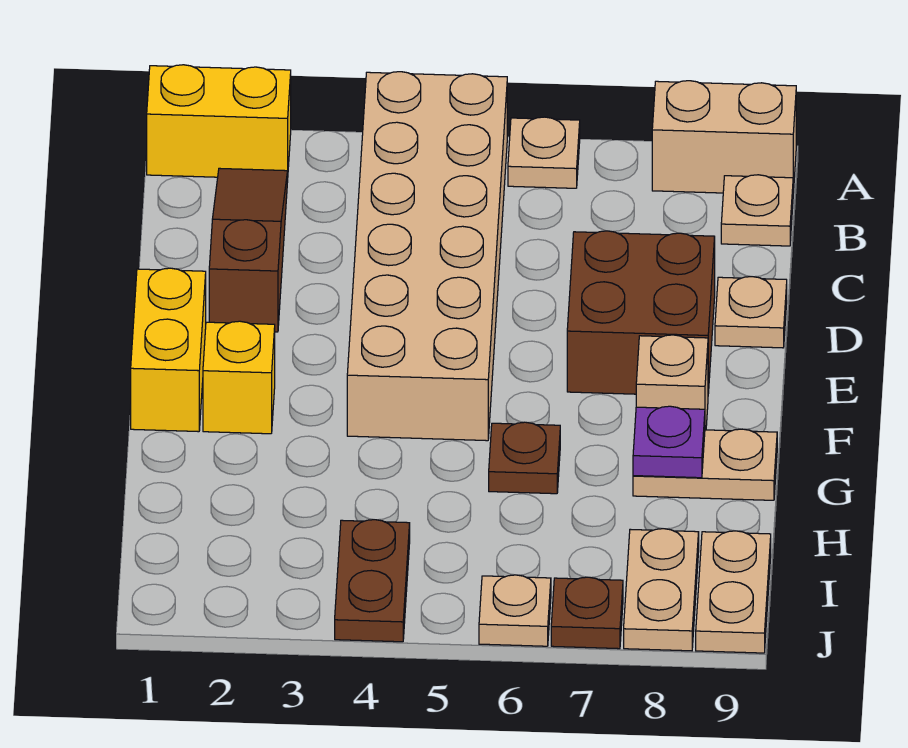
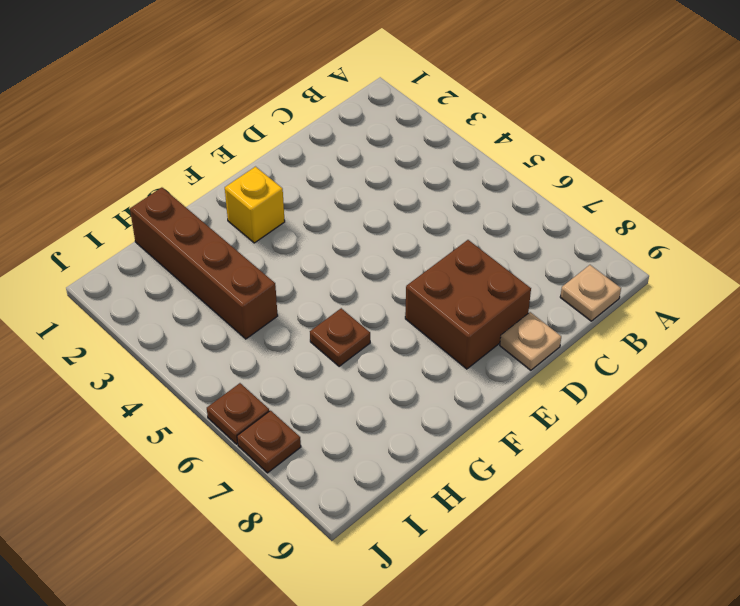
brown brick H1:H4 level 1 -> none
brown plate J6 level 1 -> tan plate J6 level 1
none -> yellow brick A1:A2 level 1
none -> tan brick A4:F5 level 1
none -> tan plate A6 level 1

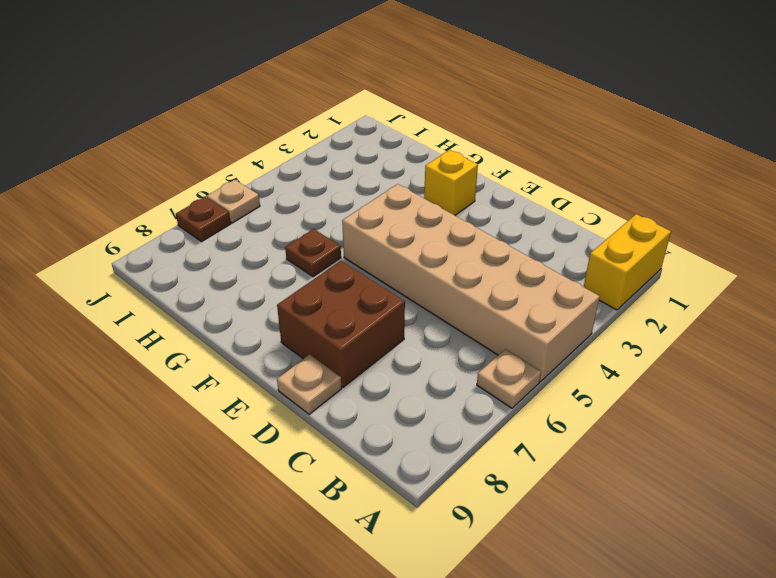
none -> tan brick A8:A9 level 1
none -> brown slope B2:D2 level 1 top D
none -> tan plate B9 level 1

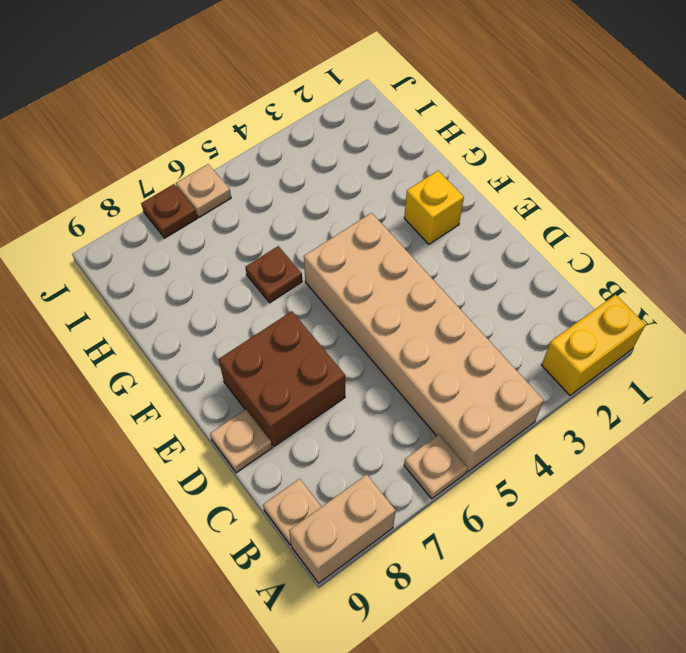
none -> brown slope B2:D2 level 1 top D
none -> yellow brick E1:F1 level 1
none -> tan brick F8 level 1

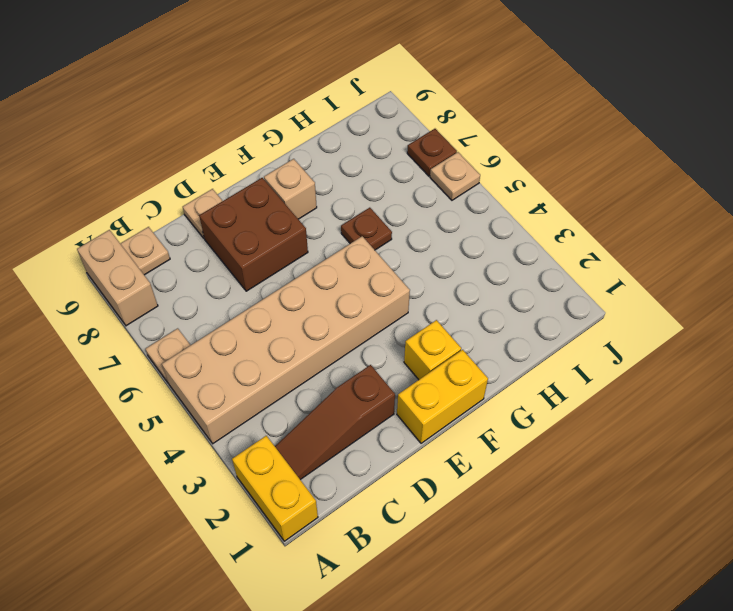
none -> tan plate G8:G9 level 1
none -> brown plate I4:J4 level 1
none -> tan plate I8:J8 level 1

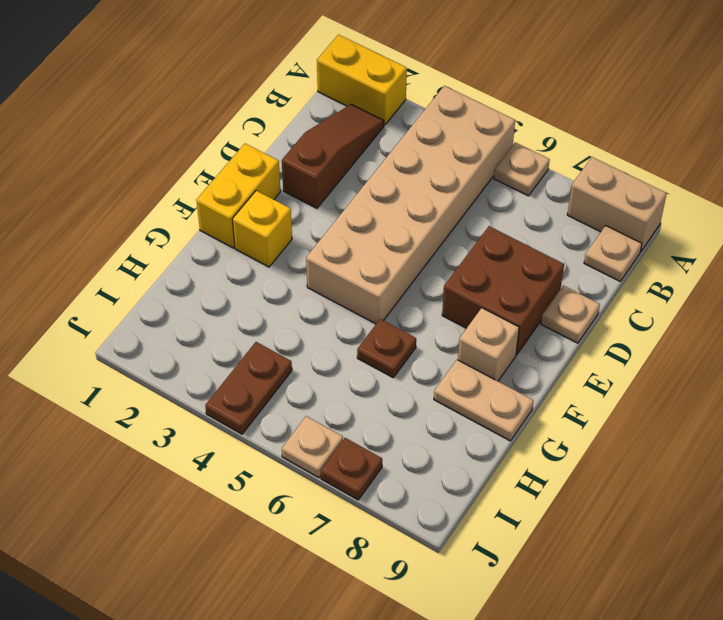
none -> tan plate I8:J8 level 1
none -> tan plate I9:J9 level 1
none -> purple plate G8 level 2

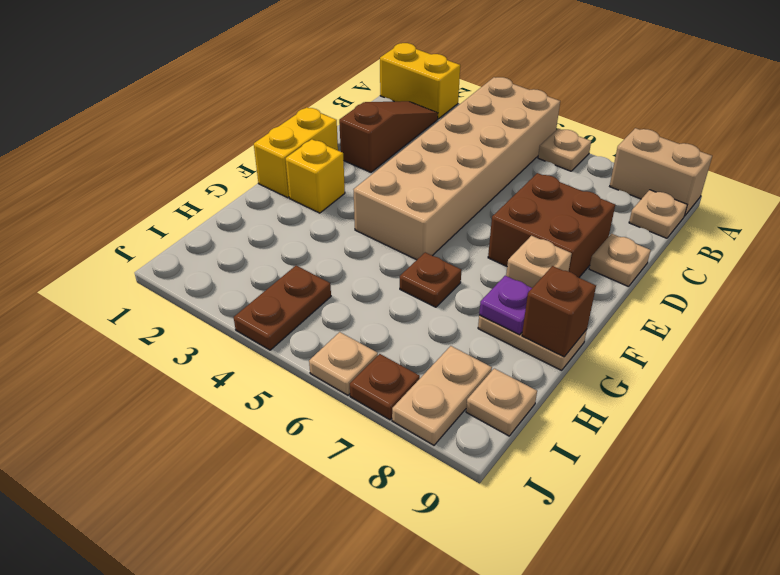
brown brick G9 level 2 -> none
tan plate I9 level 1 -> tan plate I9:J9 level 1

